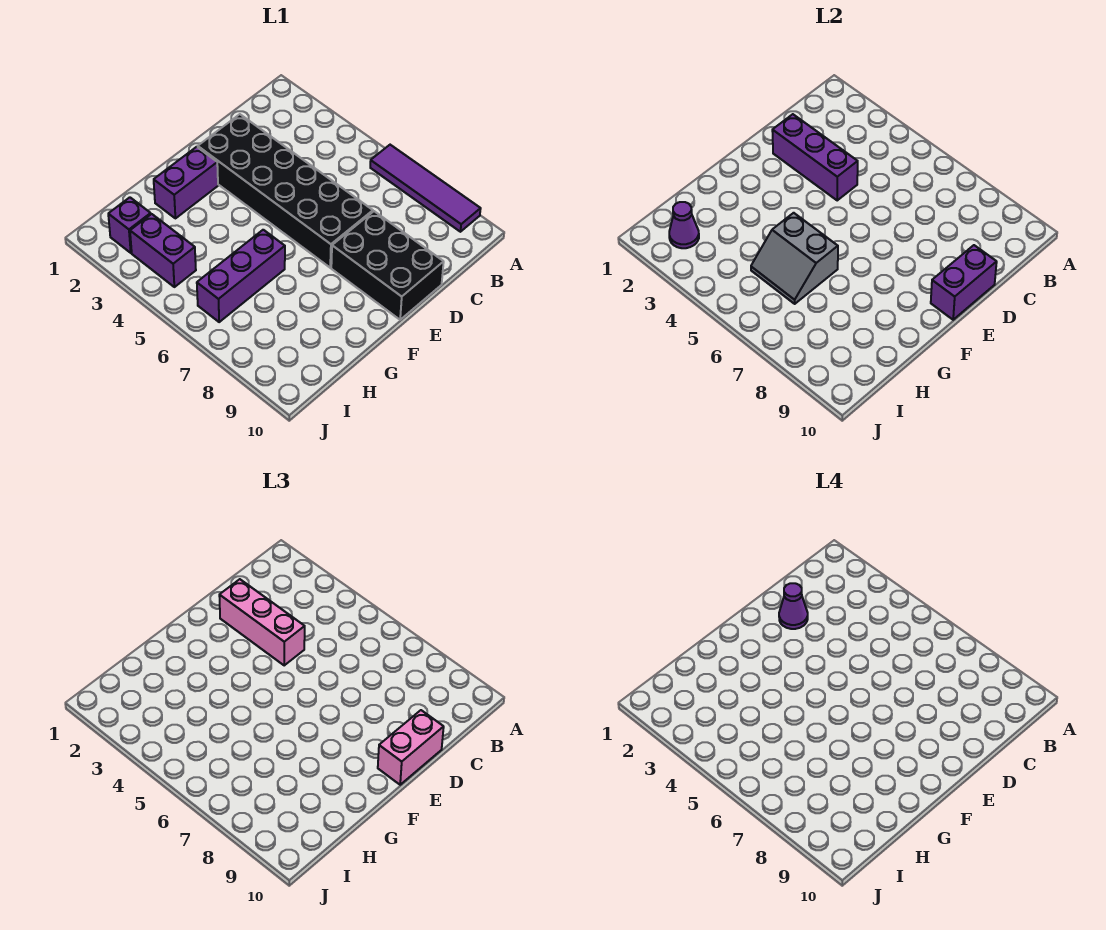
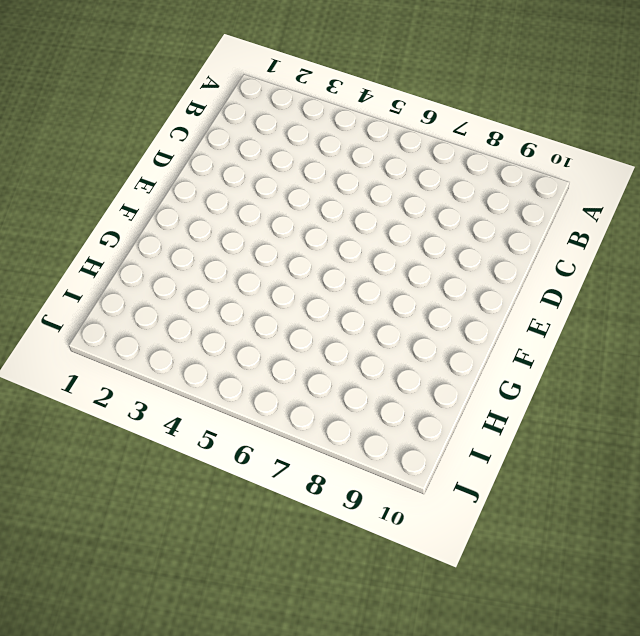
none -> purple tile A6:A9 level 1
none -> black brick D2:E7 level 1
none -> black brick D8:E10 level 1

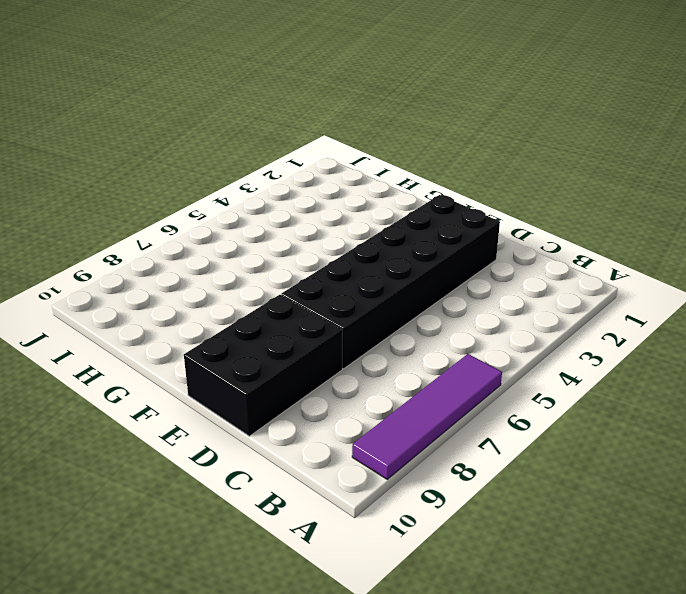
none -> purple brick F2:G2 level 1
none -> purple brick G6:I6 level 1
none -> purple brick I2 level 1

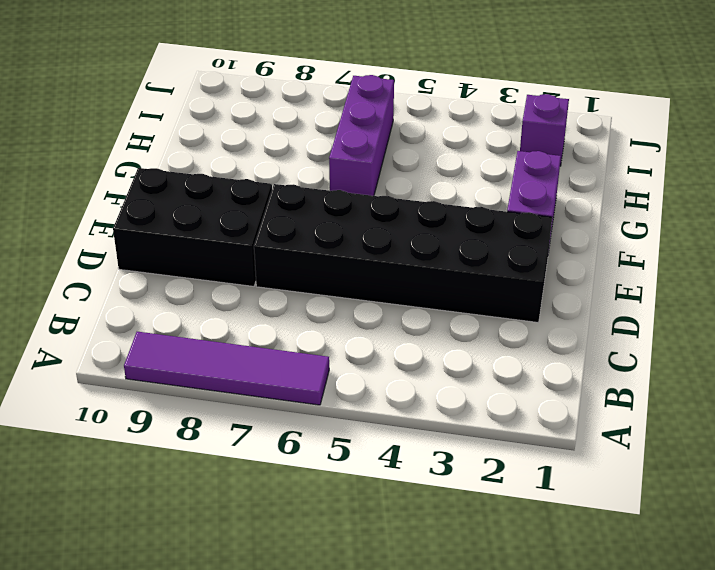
none -> purple brick I3:I4 level 1
none -> purple brick D2:D4 level 2
none -> purple brick D10:E10 level 2

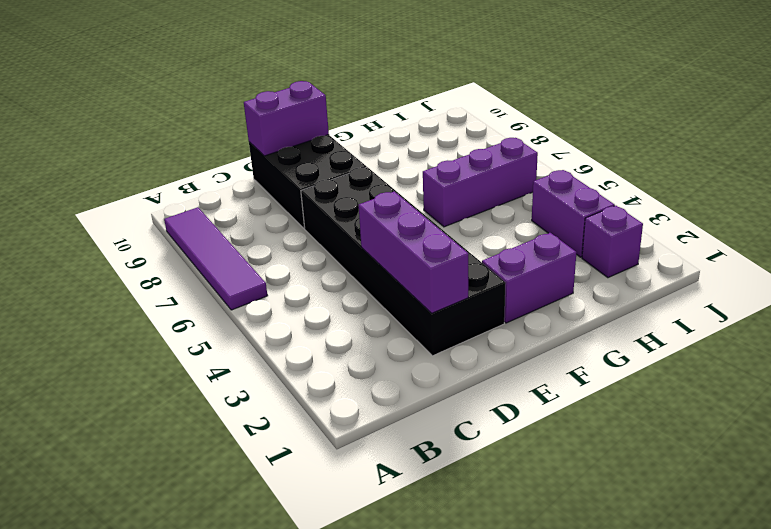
none -> grey slope G5:H6 level 2 top G
none -> purple cone I2 level 2
none -> pink brick D2:D4 level 3

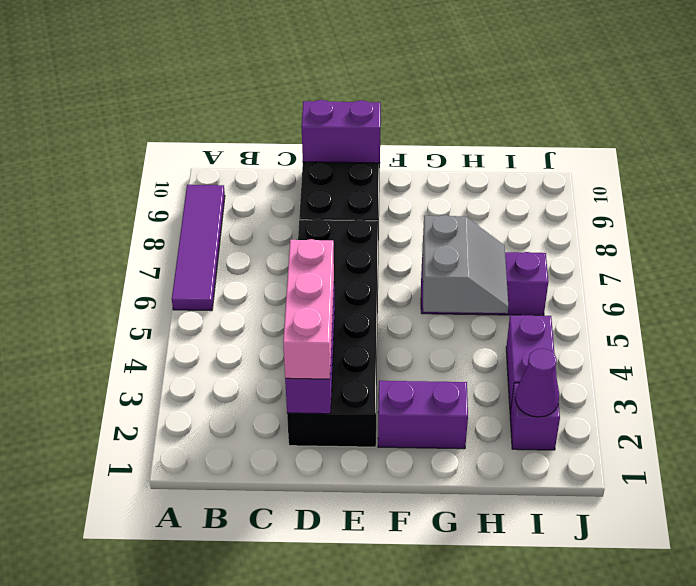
none -> pink brick D10:E10 level 3
none -> purple cone D2 level 4

